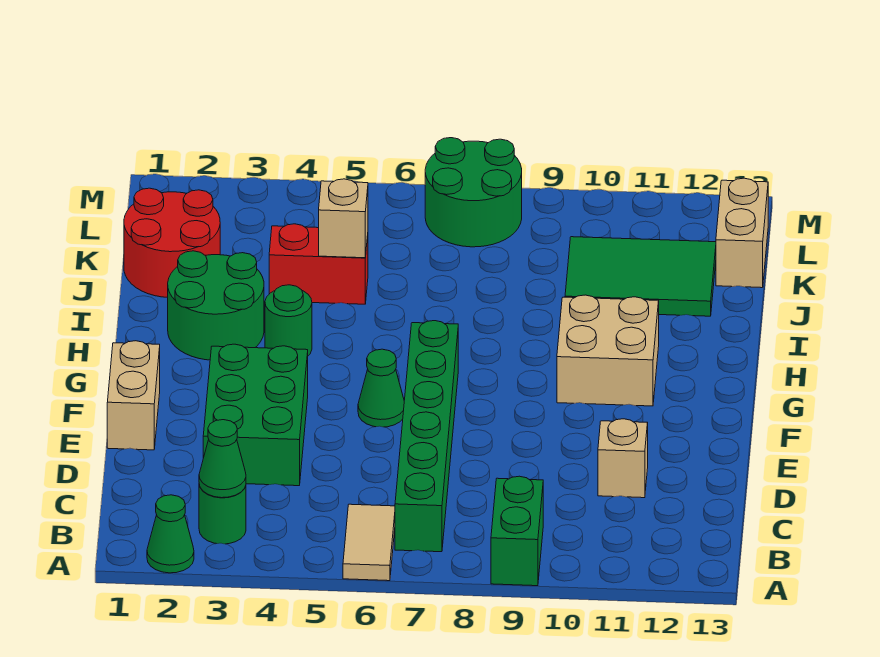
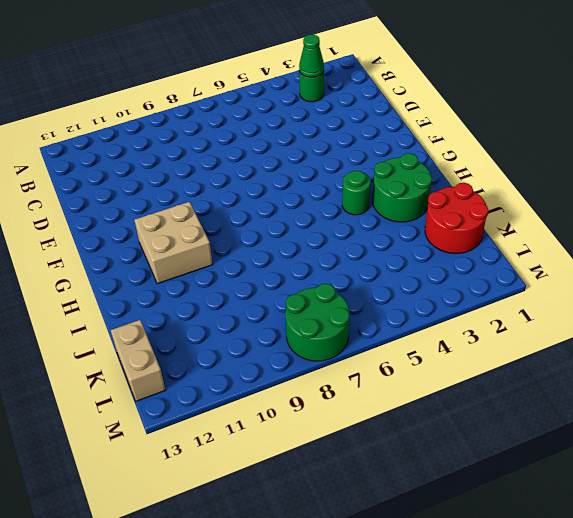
none -> green cone A2 level 1
none -> tan tile A6:B6 level 1
none -> green brick A9:B9 level 1

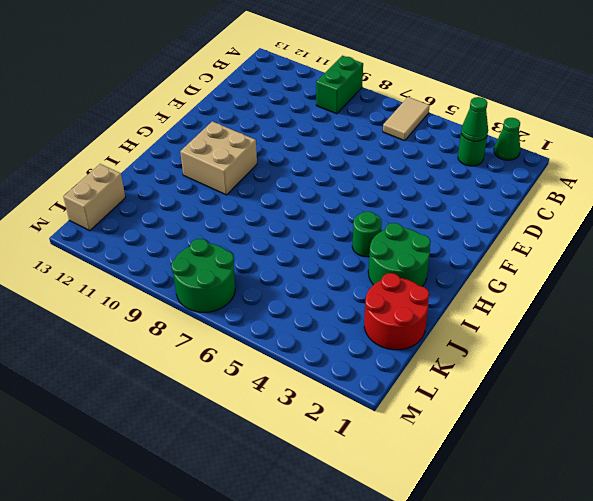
none -> green brick B7:G7 level 1
none -> green brick D3:F4 level 1
none -> tan brick D11 level 1

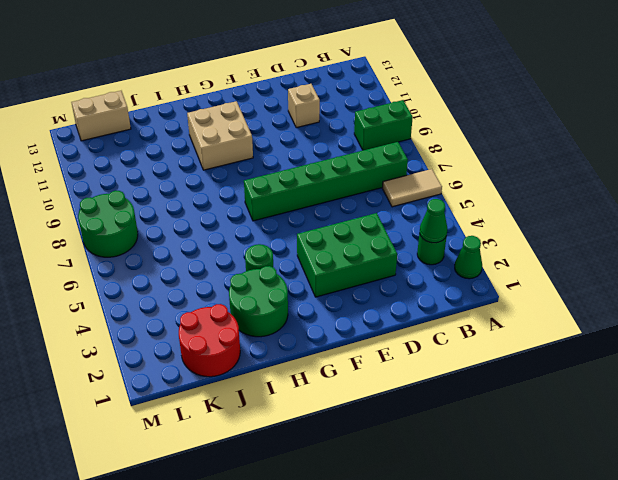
none -> tan brick E1:F1 level 1
none -> green cone F6 level 1
none -> red brick J4:J5 level 1

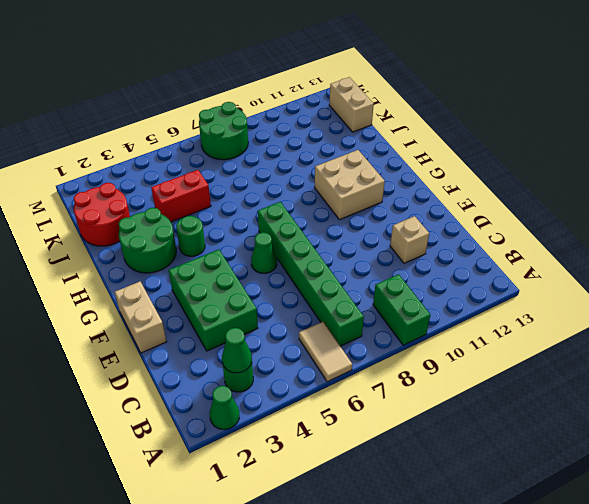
none -> green tile J10:K12 level 1
none -> tan brick J5 level 2

